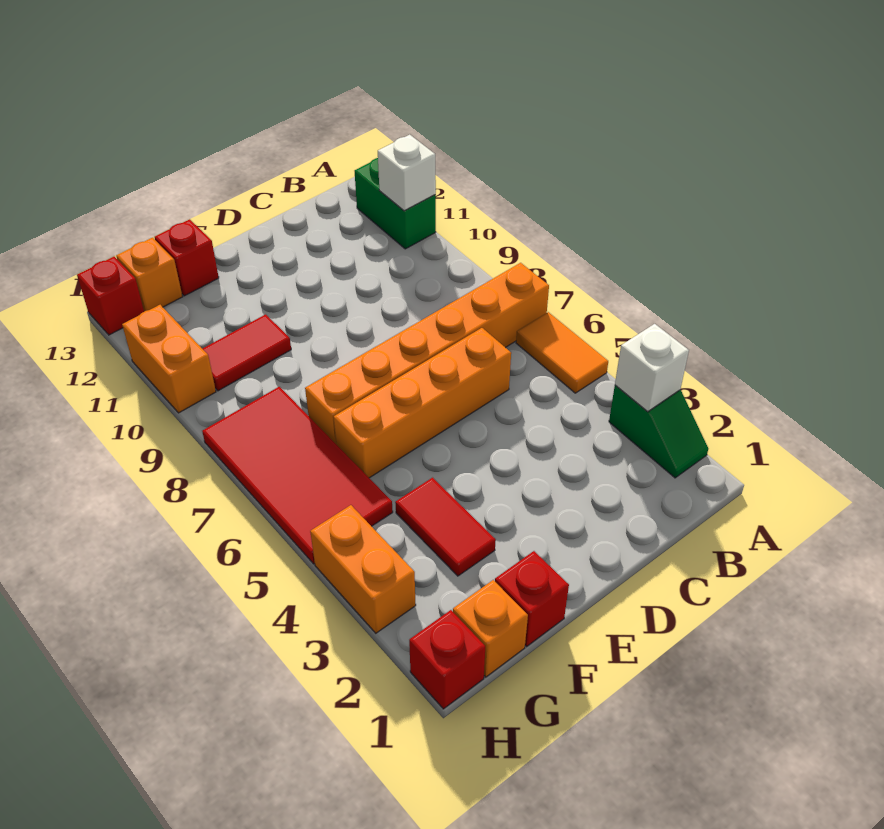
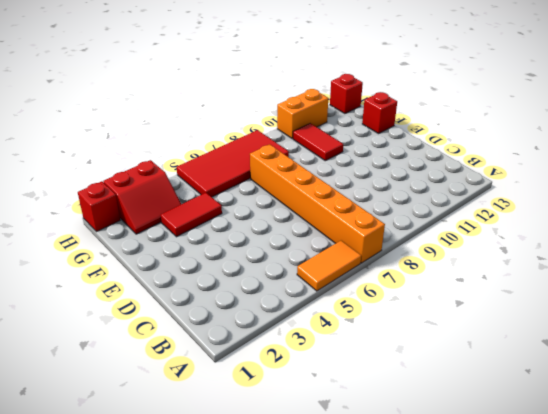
red slope G2:H3 level 1 top H -> orange brick H3:H4 level 1
none -> green slope A2:A3 level 1 top 3
none -> green brick A11:A12 level 1
none -> orange brick C6:F6 level 1

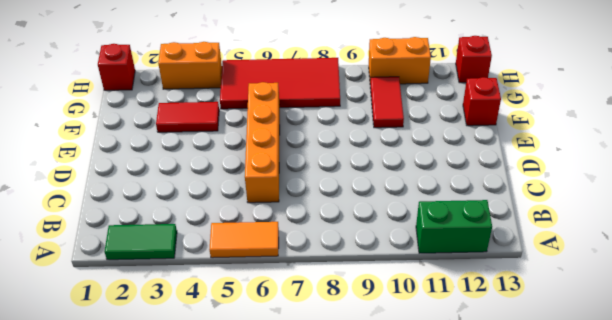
green tile A2:A3 level 1 -> green slope A2:A3 level 1 top 3
none -> orange brick A7:F7 level 1
none -> red brick F1 level 1
none -> orange brick G1 level 1

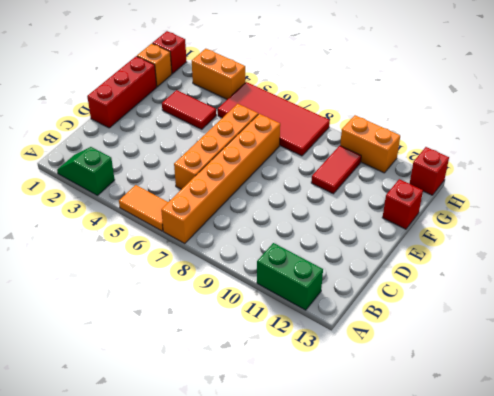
red brick D1:F1 level 1 -> red brick F1 level 1
none -> orange brick G13 level 1
none -> white brick A3 level 2
none -> white brick A11 level 2

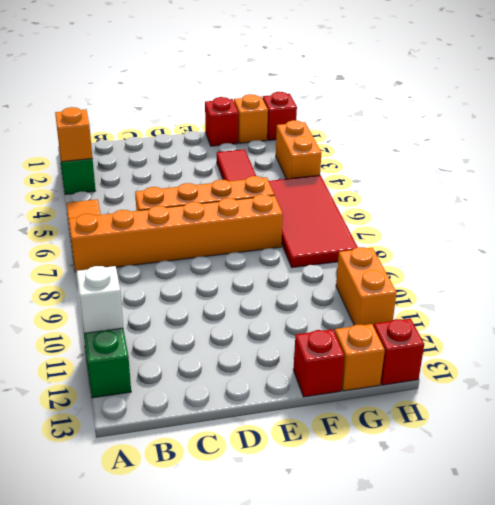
orange brick A3 level 2 -> white brick A3 level 2
none -> red tile F10:G10 level 1

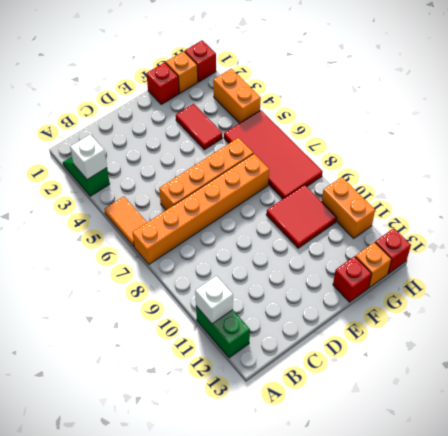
red tile F9:G10 level 1 -> red tile F10:G10 level 1

